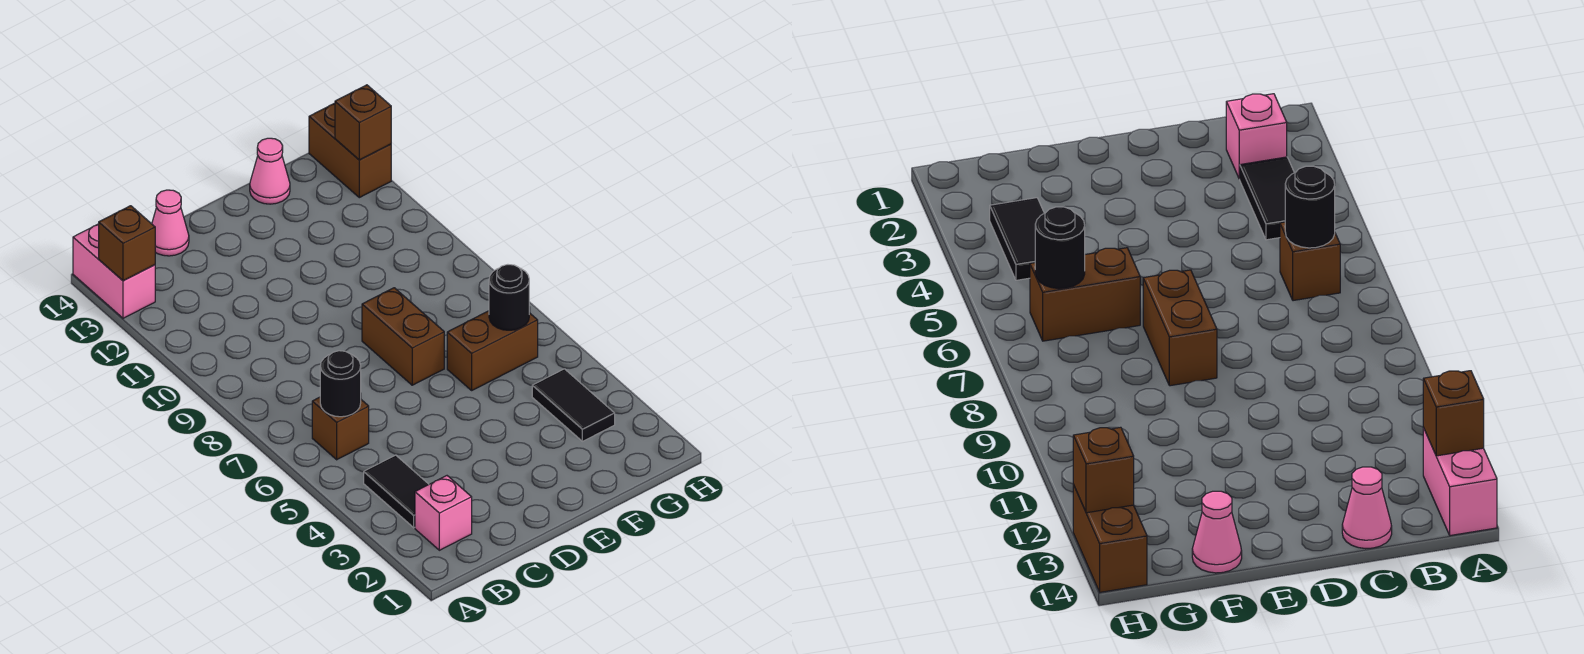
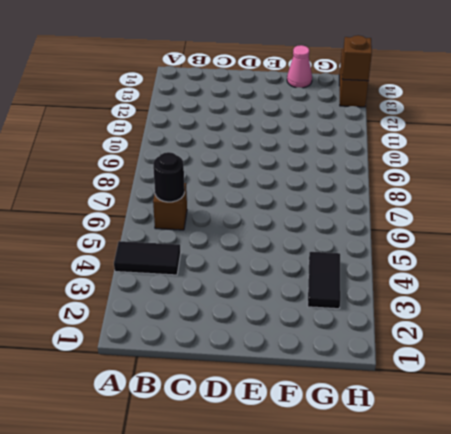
black tile A4:B4 level 1 -> black tile B3:B4 level 1
none -> pink brick A13:A14 level 1
none -> pink brick B2 level 1
none -> pink cone C14 level 1

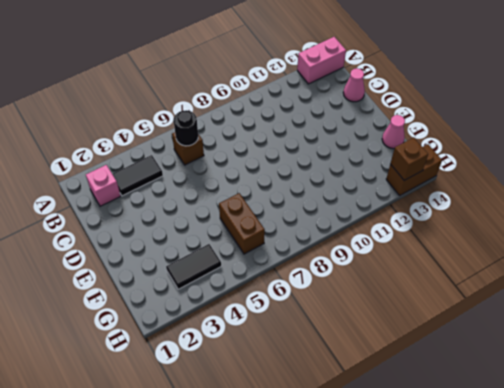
none -> brown brick E7:E8 level 1
none -> brown brick A13 level 2
none -> black round brick G6 level 2

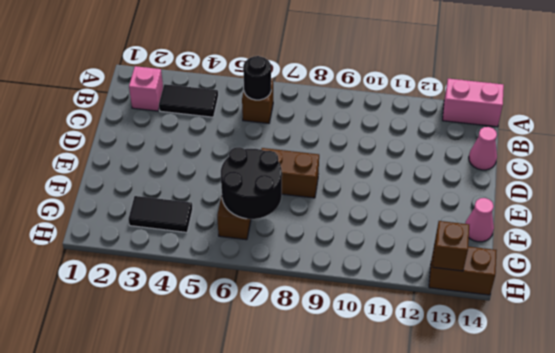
black round brick F6:G7 level 2 -> black round brick G6 level 2
none -> brown brick A13 level 2

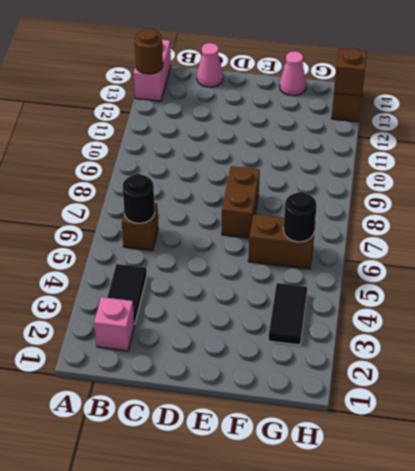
brown round brick A13 level 2 -> brown brick A13 level 2

